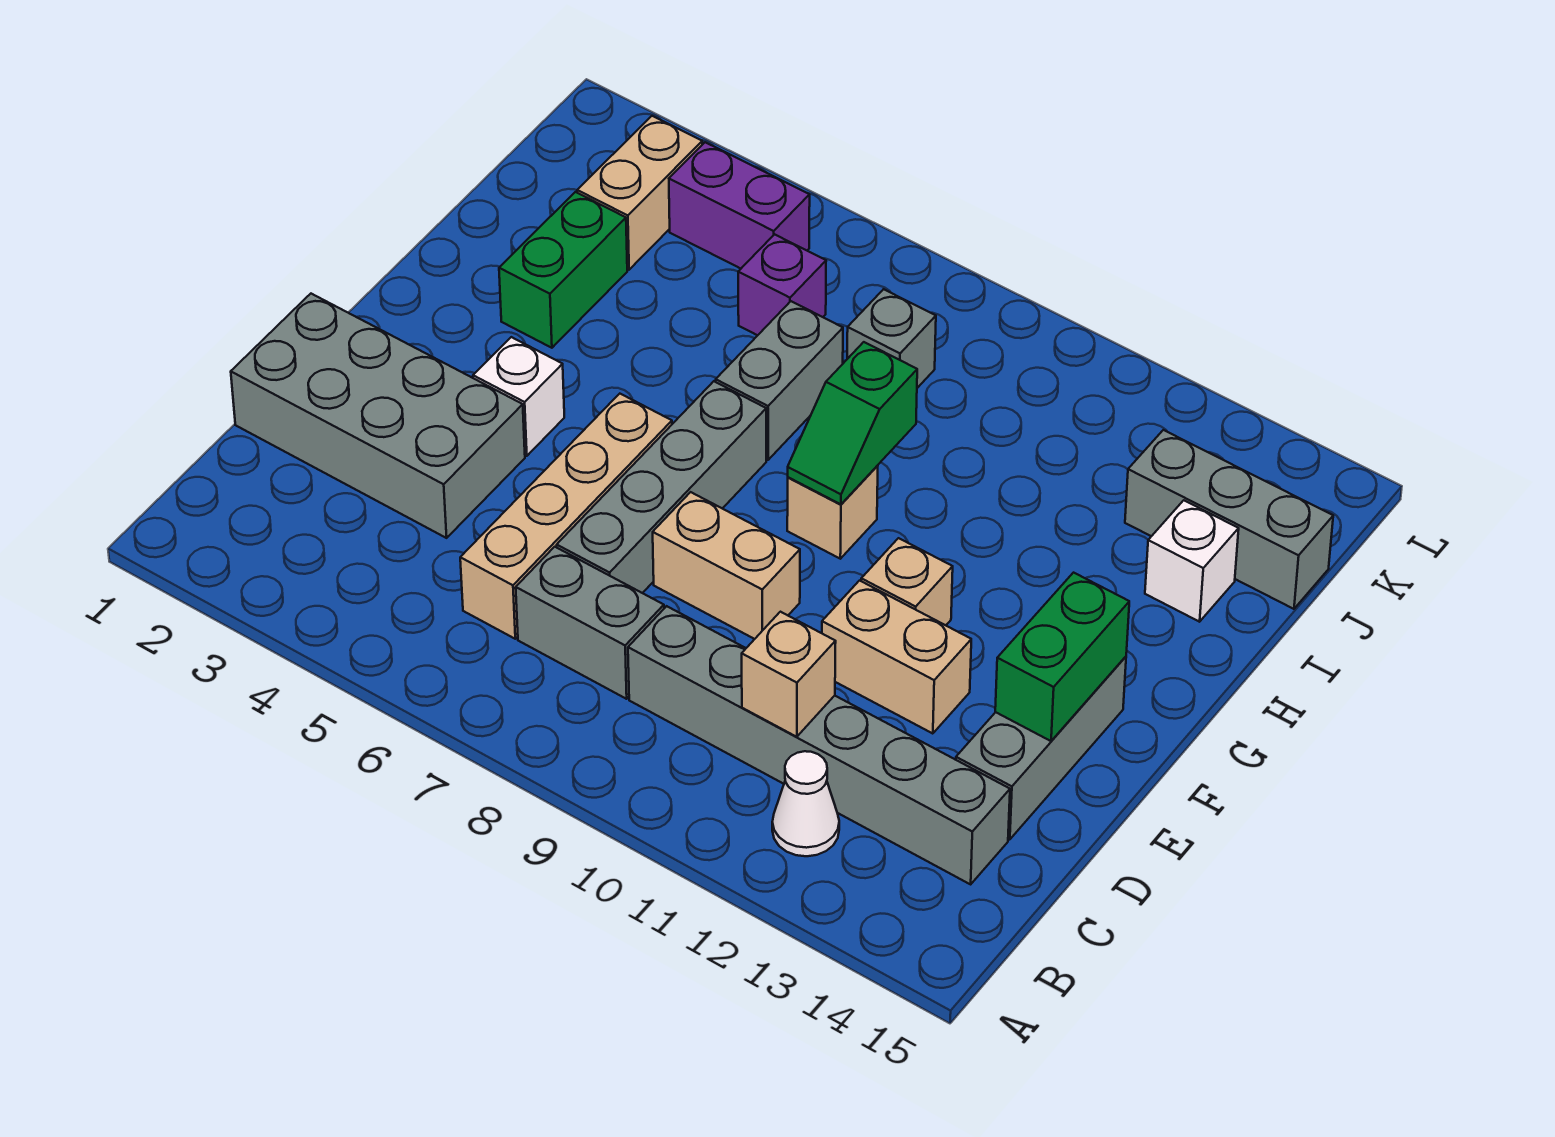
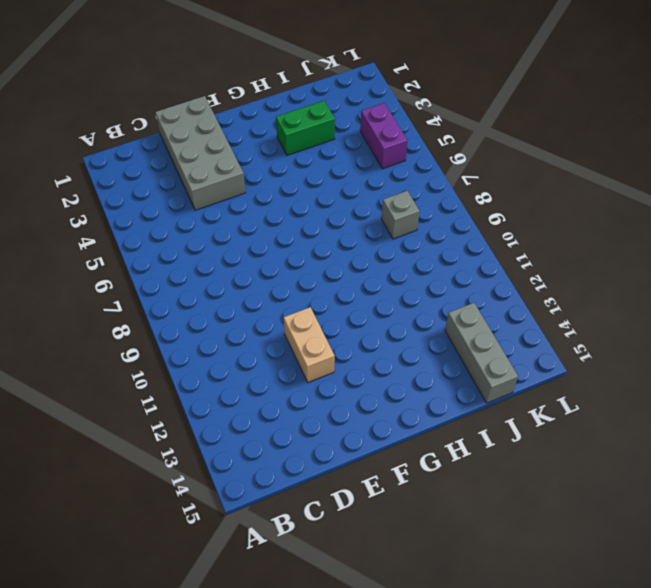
none -> white cone B12 level 1
none -> tan brick C6:F6 level 1
none -> grey brick C7:C8 level 1

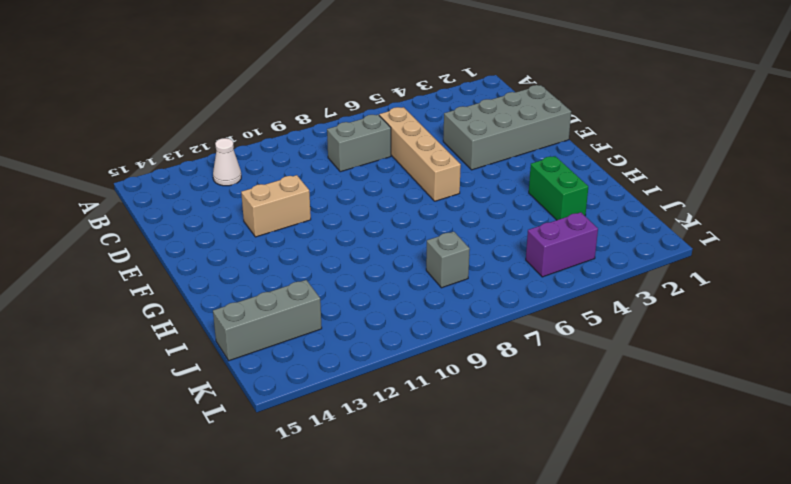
none -> grey brick C9:C14 level 1
none -> grey brick D7:G7 level 1
none -> grey brick D14:F14 level 1

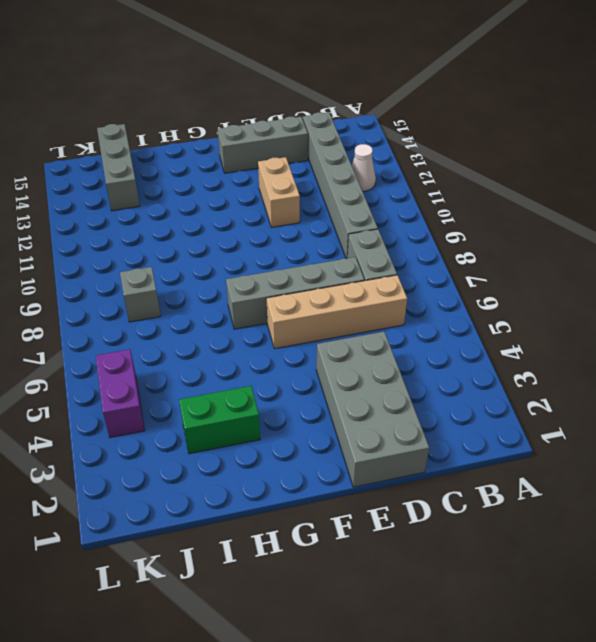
none -> tan brick E8:E9 level 1
none -> white brick F4 level 1
none -> tan brick F11 level 1

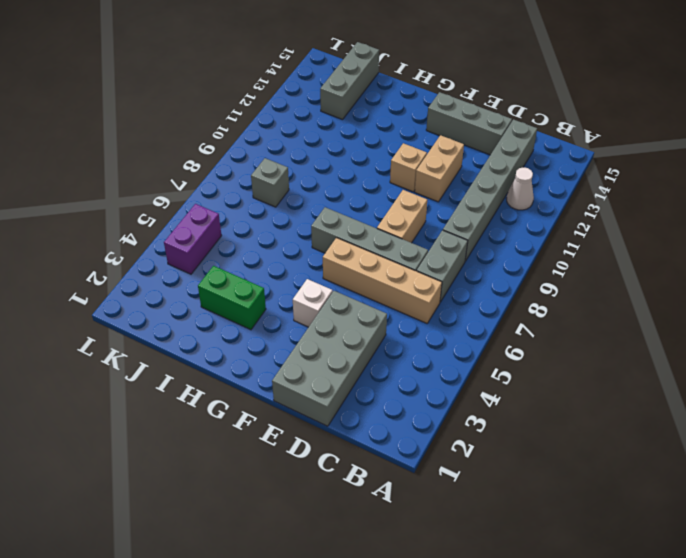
none -> tan brick G9 level 1
none -> grey brick H7:I7 level 1
none -> white brick I14 level 1

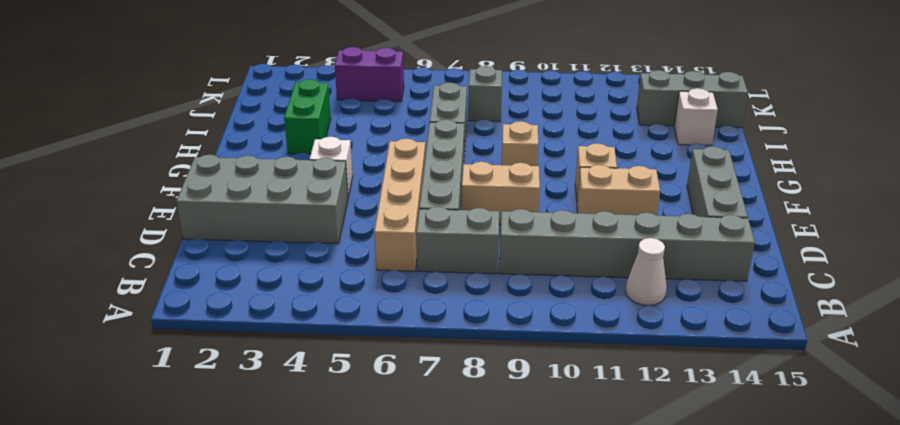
none -> tan brick J3:K3 level 1
none -> purple brick J6 level 1
none -> tan brick C11 level 2

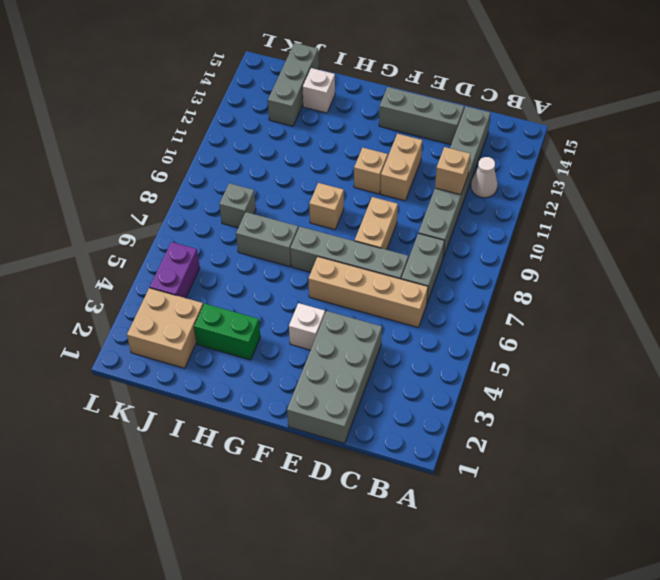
tan brick J2:K3 level 1 -> tan brick J3:K3 level 1
none -> purple brick J6 level 1
none -> green brick E14:F14 level 2
none -> green slope G9:H9 level 2 top H

